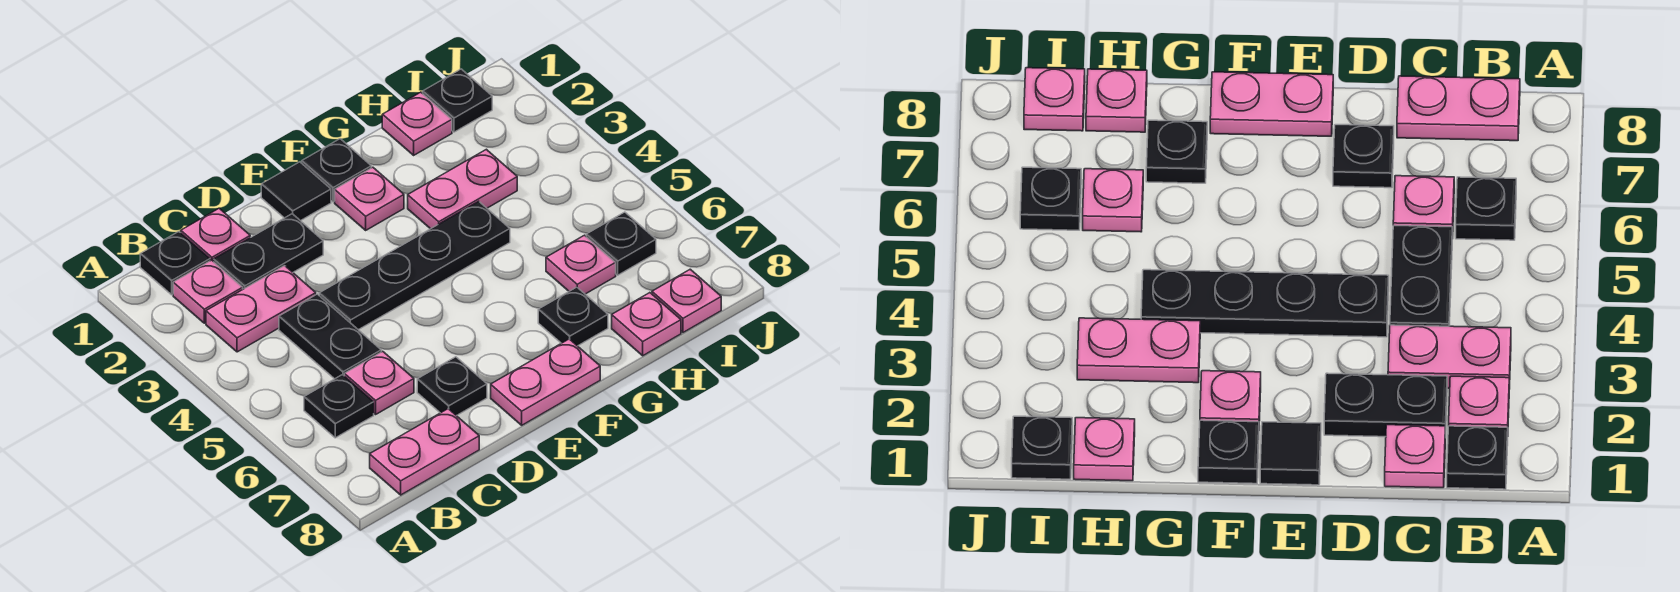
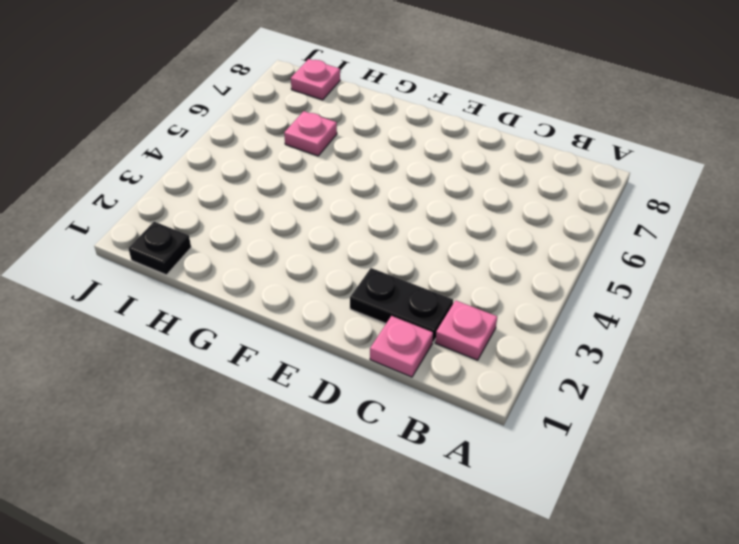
none -> black plate B1 level 1
none -> pink plate B3:C3 level 1
none -> black plate B6 level 1

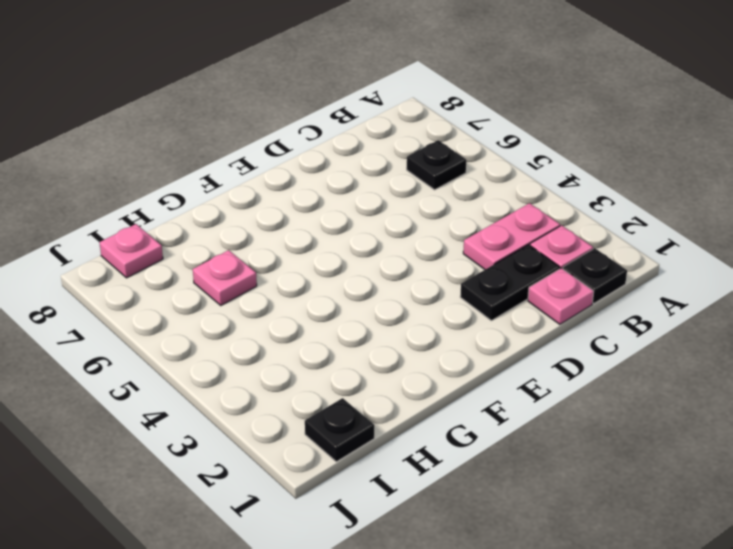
none -> pink plate B8:C8 level 1
none -> black plate C4:C5 level 1
none -> pink plate C6 level 1

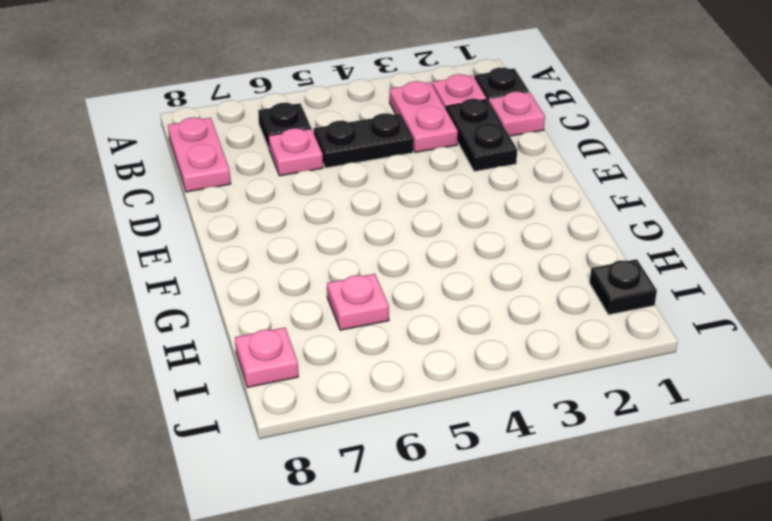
none -> black plate D4:G4 level 1
none -> black plate D7 level 1
none -> black tile E1 level 1

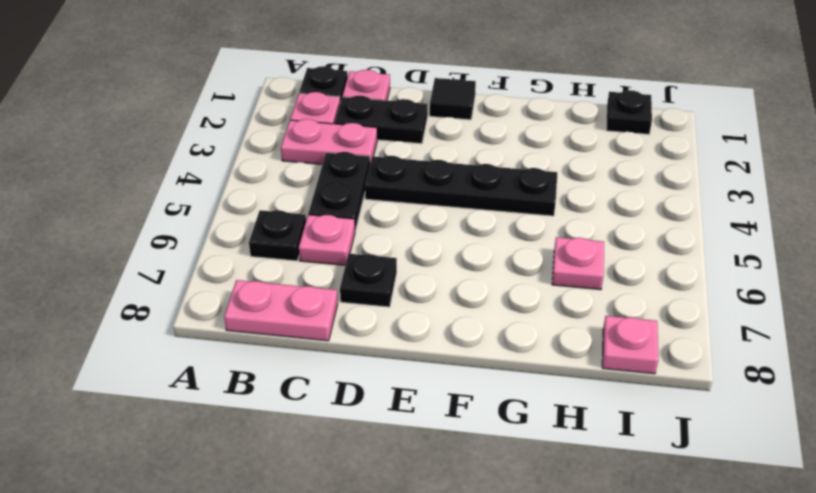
none -> pink plate E8:F8 level 1
none -> black plate F1 level 1
none -> pink plate F2 level 1

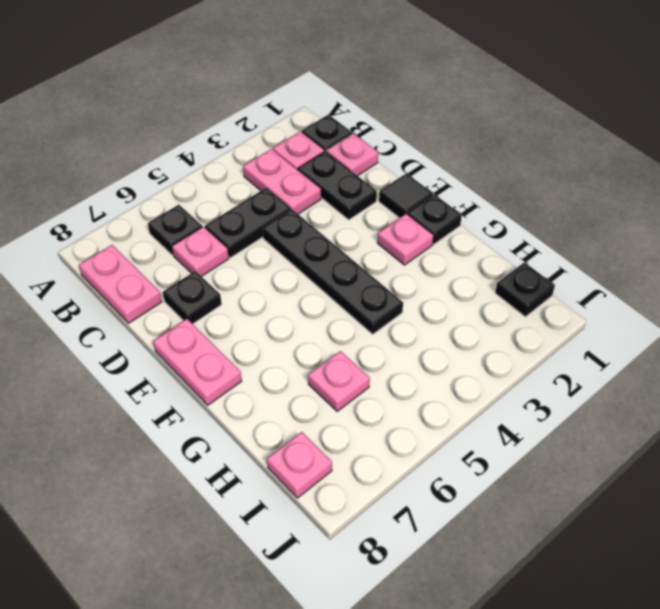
none -> pink plate G3:H3 level 1
none -> black plate G7 level 1
none -> pink plate H1 level 1

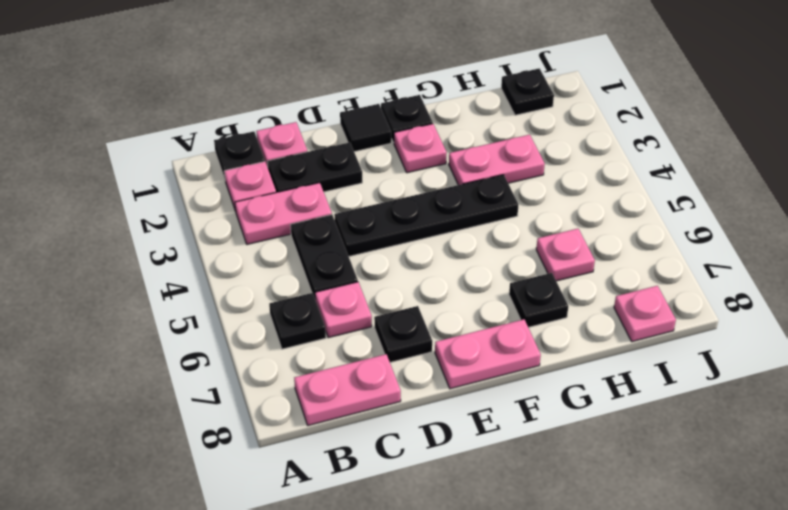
none -> pink plate H1 level 1
none -> pink plate H8 level 1
none -> black plate I6 level 1

